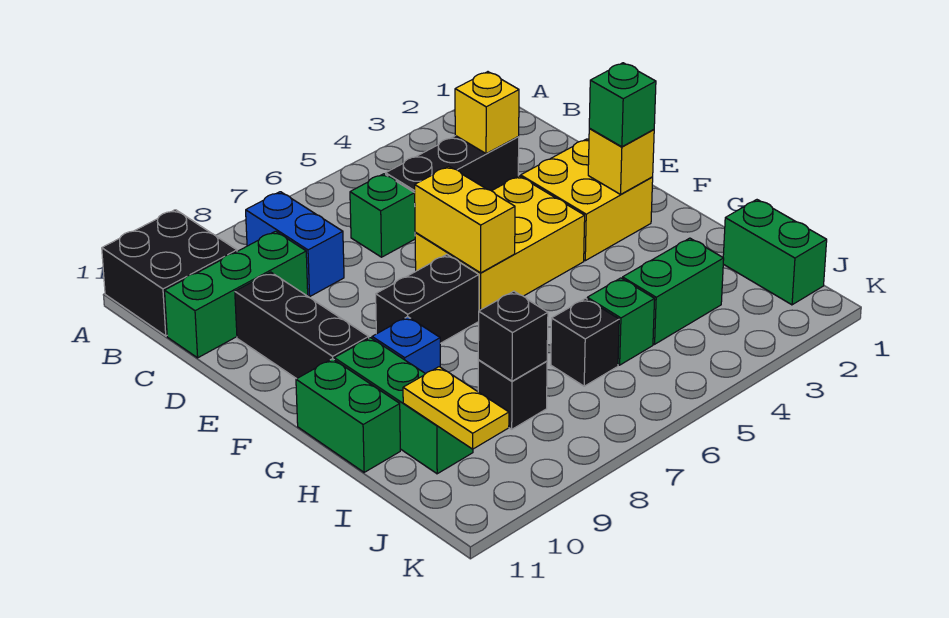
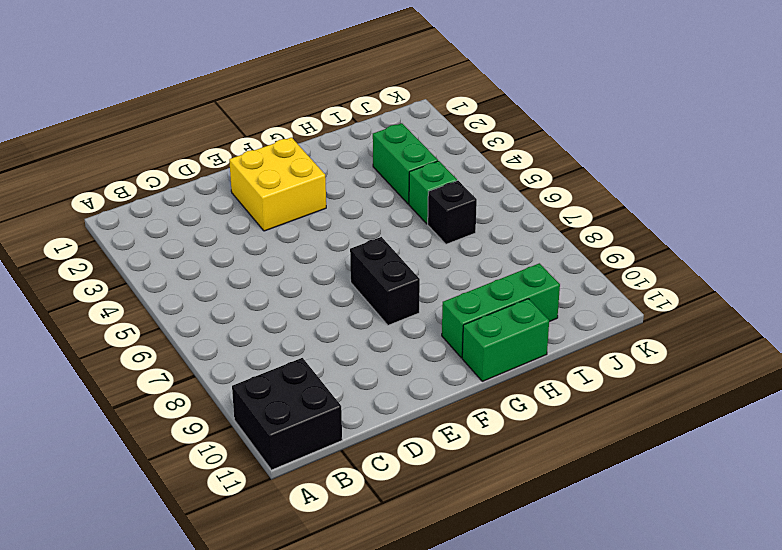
none -> blue brick B8:C8 level 1
none -> black brick C3:C5 level 1
none -> green brick C6 level 1

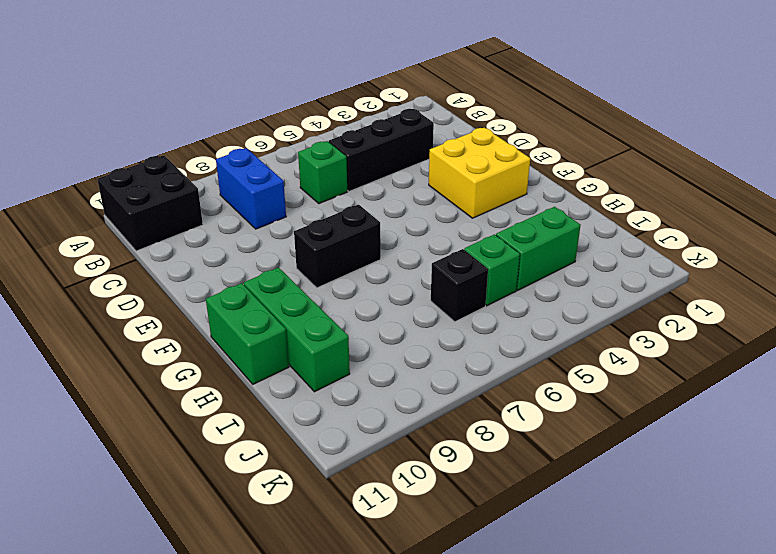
none -> green brick C9:C11 level 1
none -> black brick D10:F10 level 1
none -> yellow brick E4:F6 level 1

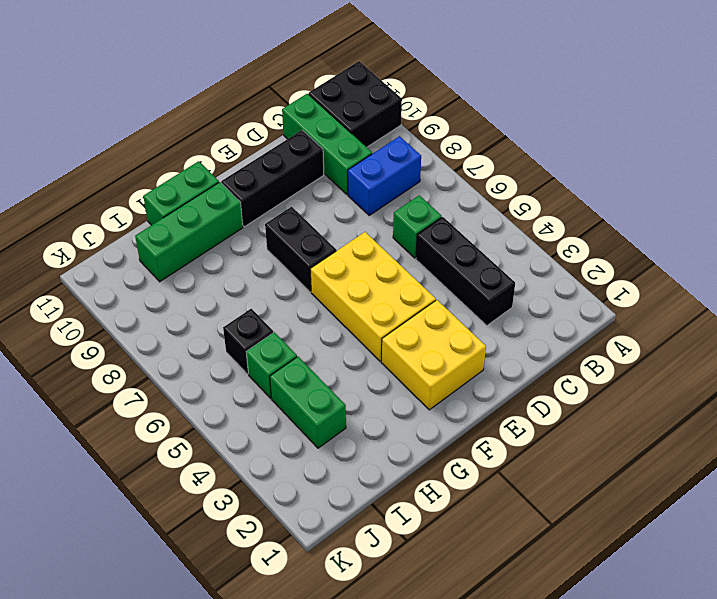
none -> blue brick G9 level 1
none -> green brick I1:J1 level 1
none -> black brick I8 level 1

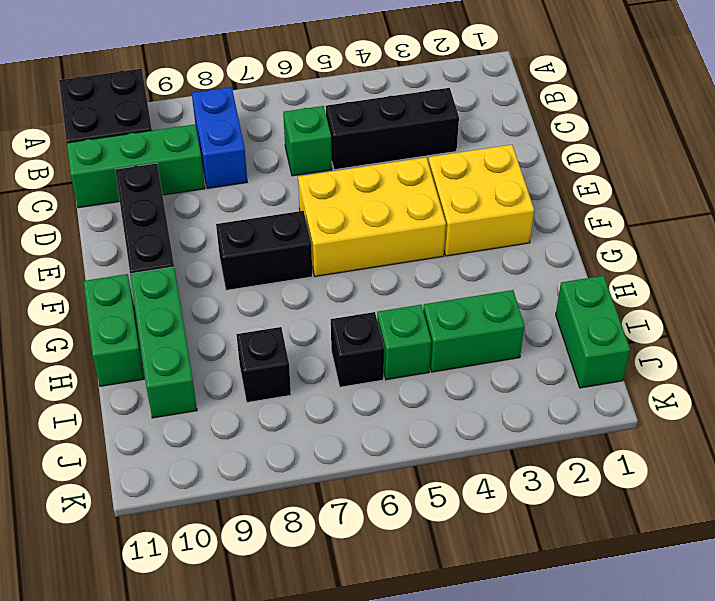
none -> blue brick G9 level 1
none -> yellow brick C3 level 2
none -> yellow brick E6:F6 level 2

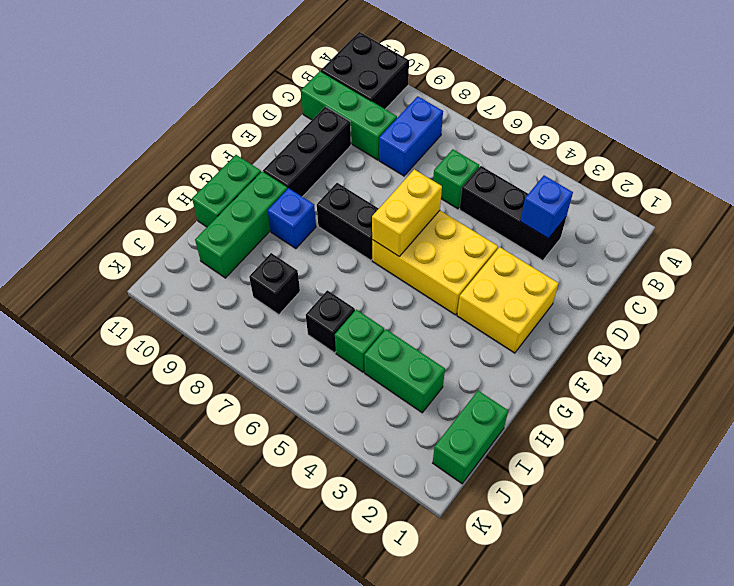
blue brick C3 level 2 -> yellow brick C3 level 2
none -> yellow brick F2 level 2
none -> black brick I8 level 2
none -> yellow plate I10:J10 level 2

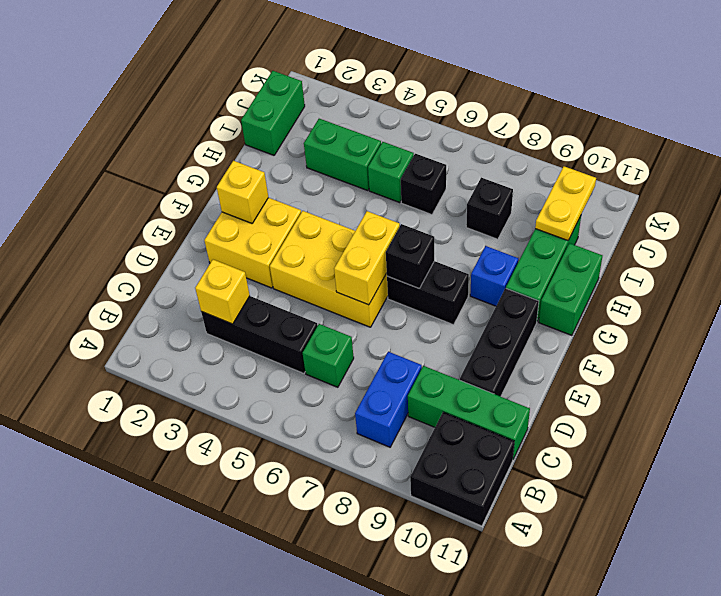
black brick F7 level 2 -> black brick I8 level 2
none -> green brick F2 level 3

